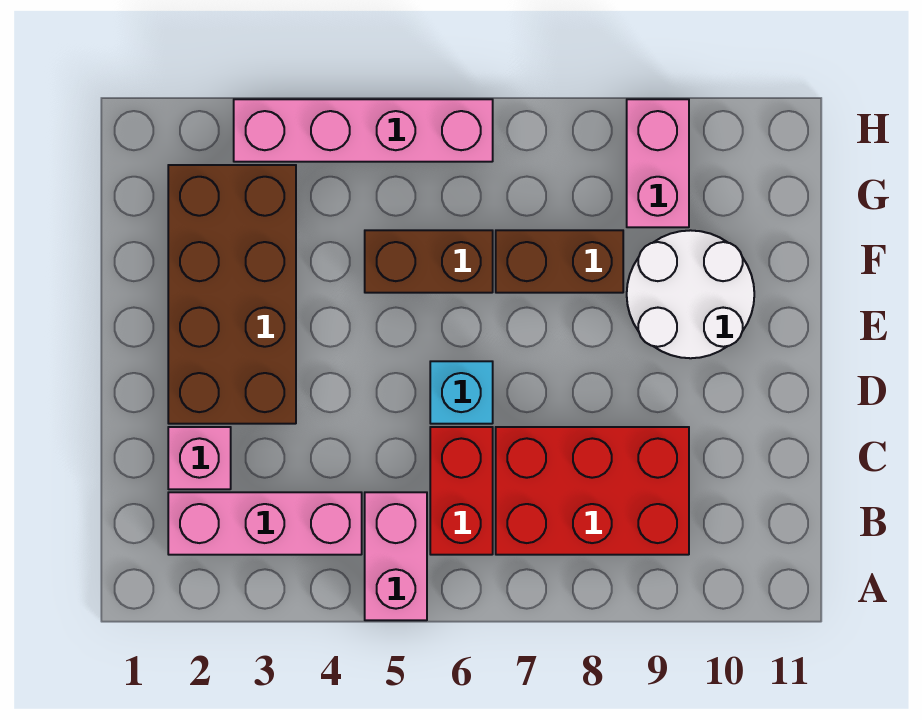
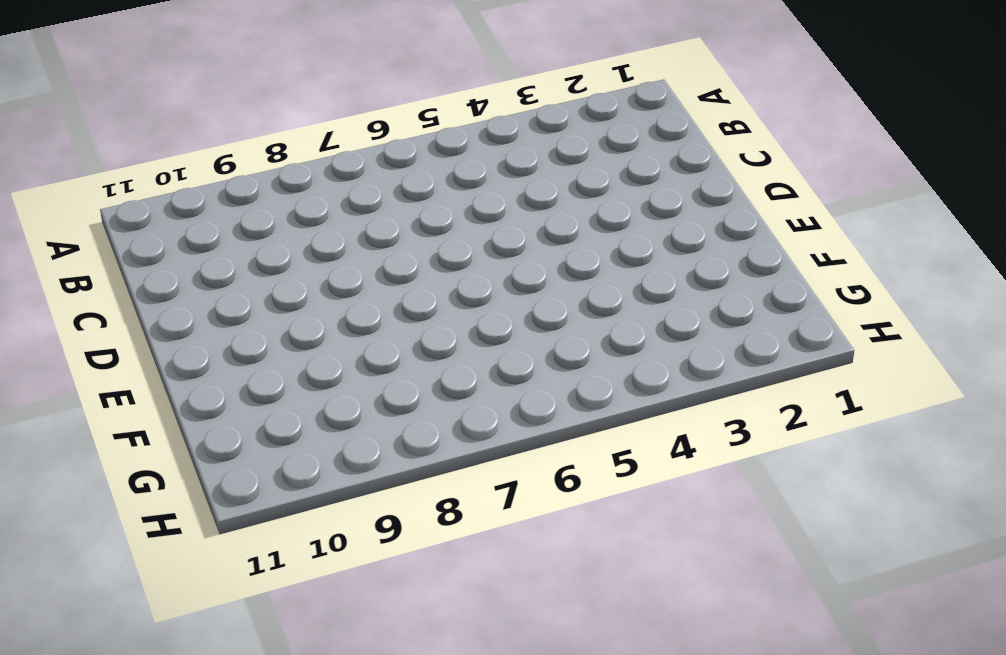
none -> pink brick A5:B5 level 1
none -> pink brick B2:B4 level 1
none -> red brick B6:C6 level 1

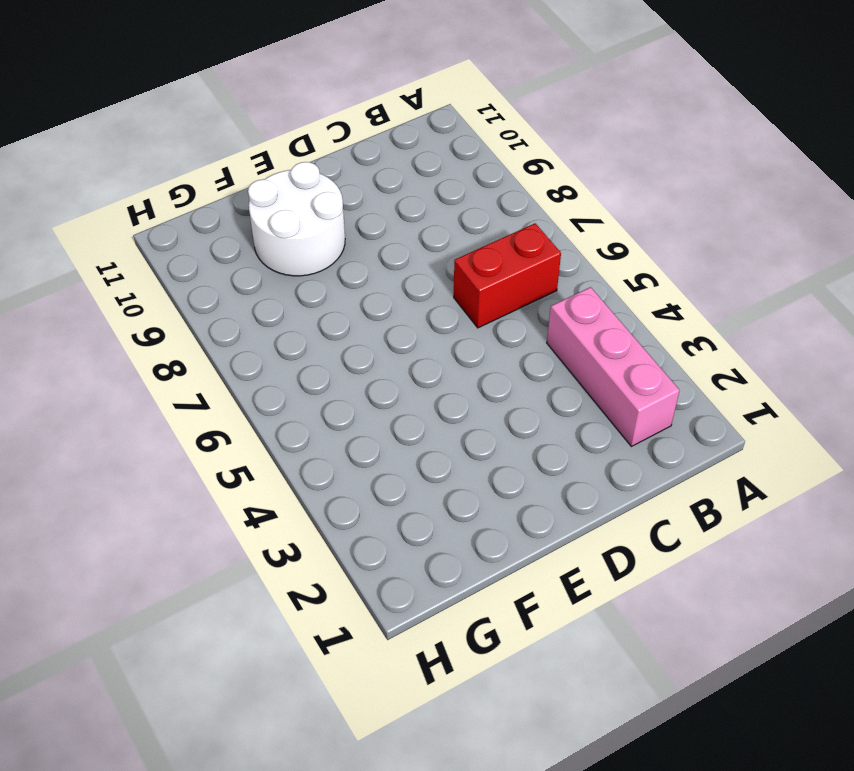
none -> pink brick A5:B5 level 1
none -> red brick B7:C9 level 1
none -> pink brick C2 level 1

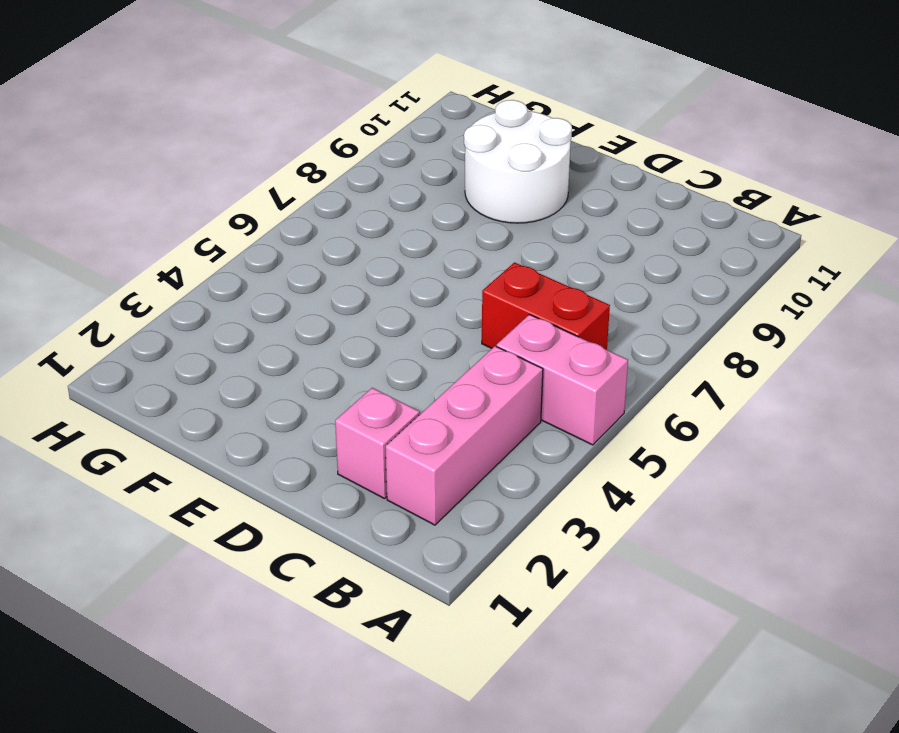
none -> red brick B7:C9 level 1
none -> brown brick D2:G3 level 1
none -> cyan brick D6 level 1

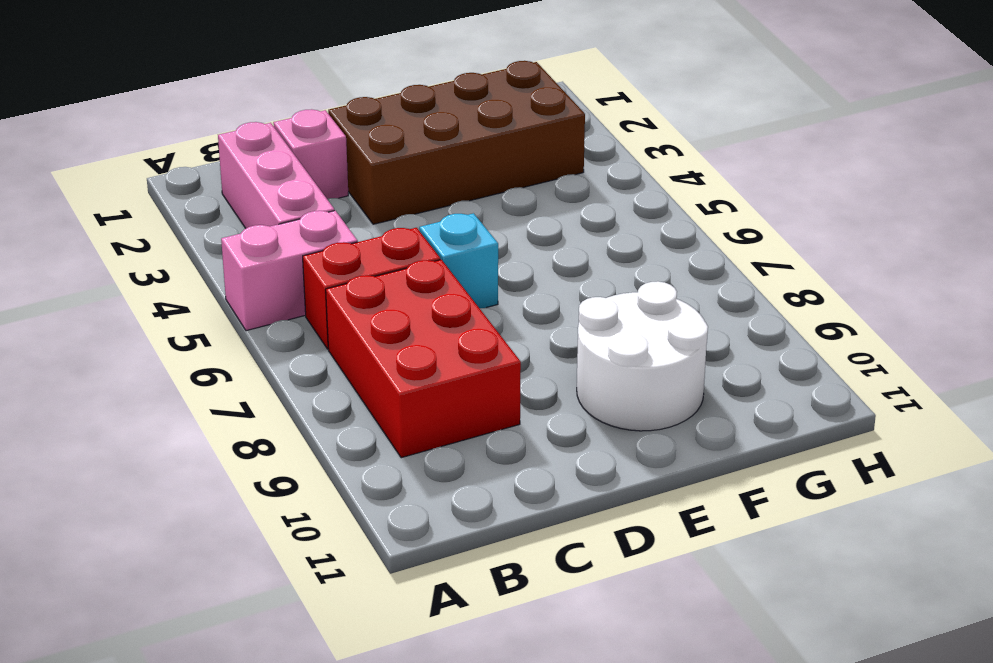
none -> brown brick F5:F6 level 1
none -> brown brick F7:F8 level 1
none -> pink brick G9:H9 level 1

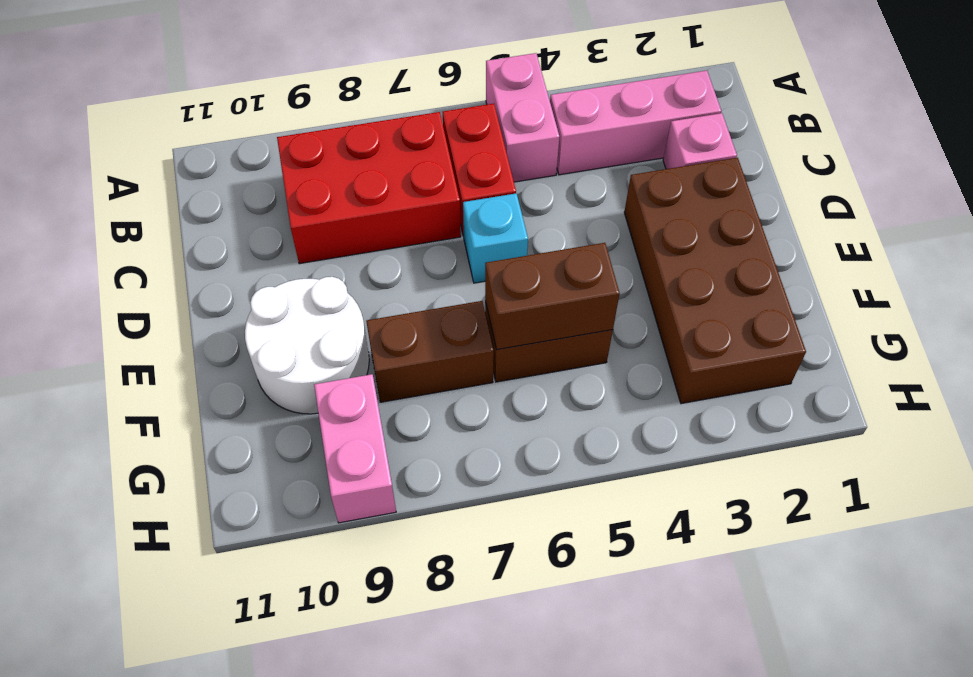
brown brick F5:F6 level 2 -> none
none -> pink brick H3:H6 level 1

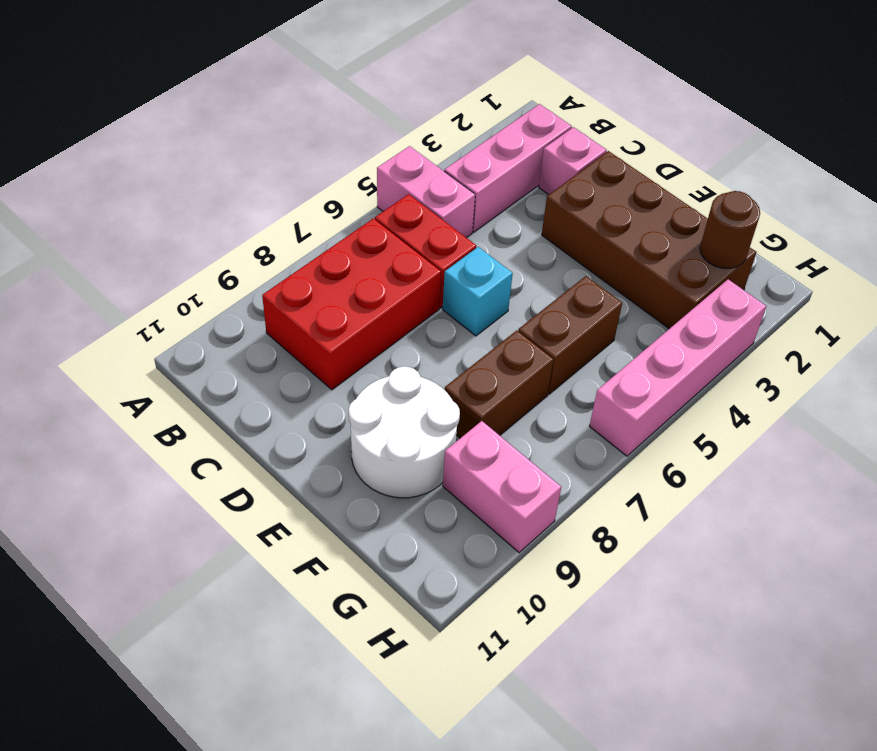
brown round brick G2 level 2 -> none

